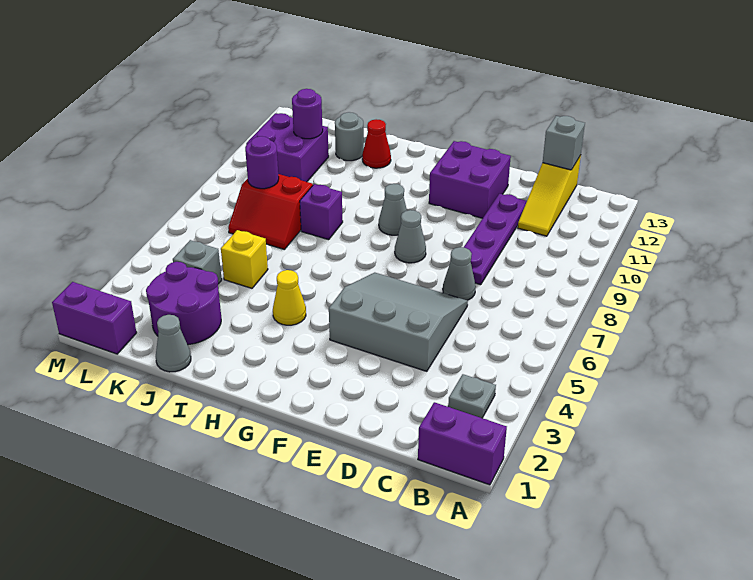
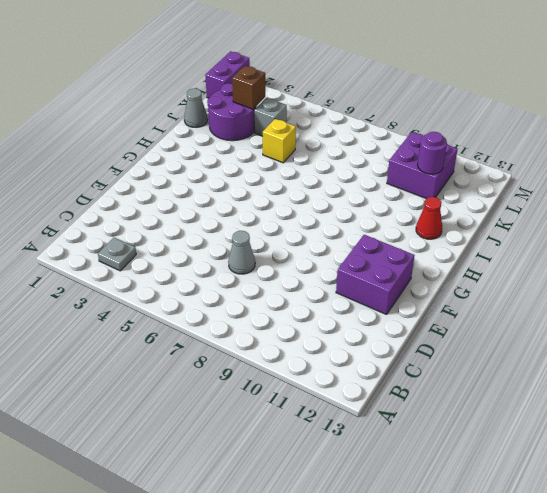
brown brick K3 level 2 -> none
none -> purple brick A1:B1 level 1
none -> yellow slope C11:C13 level 1 top 13
none -> grey slope D4:F6 level 1 top 4

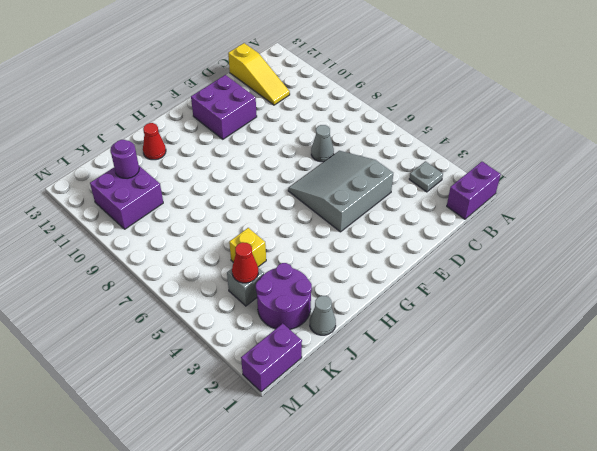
red cone K4 level 2 -> none
none -> purple plate D8:D11 level 1
none -> grey cone F8 level 1
none -> grey cone G9 level 1

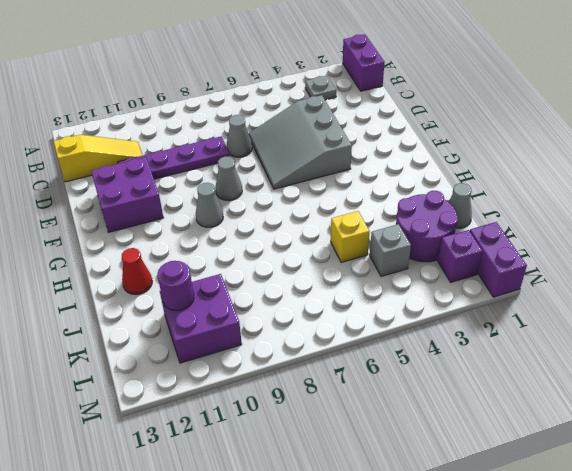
purple brick L2 level 1 -> purple brick I8 level 1
none -> yellow cone H4 level 1
none -> red slope J7:K8 level 1 top 8
none -> grey round brick J12 level 1

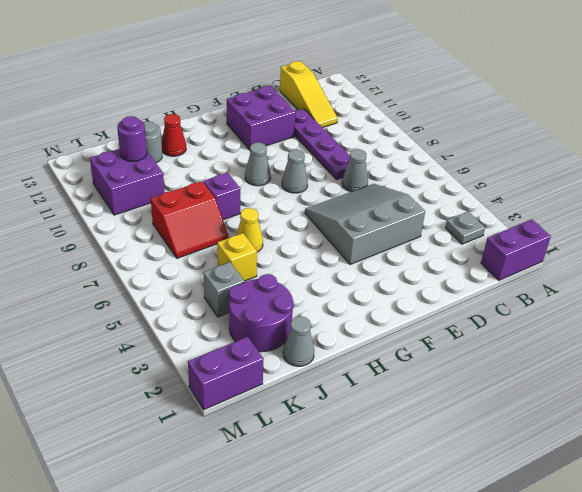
yellow cone I6 level 1 -> yellow cone H4 level 1
none -> grey brick C13 level 2
none -> purple round brick K8 level 2

